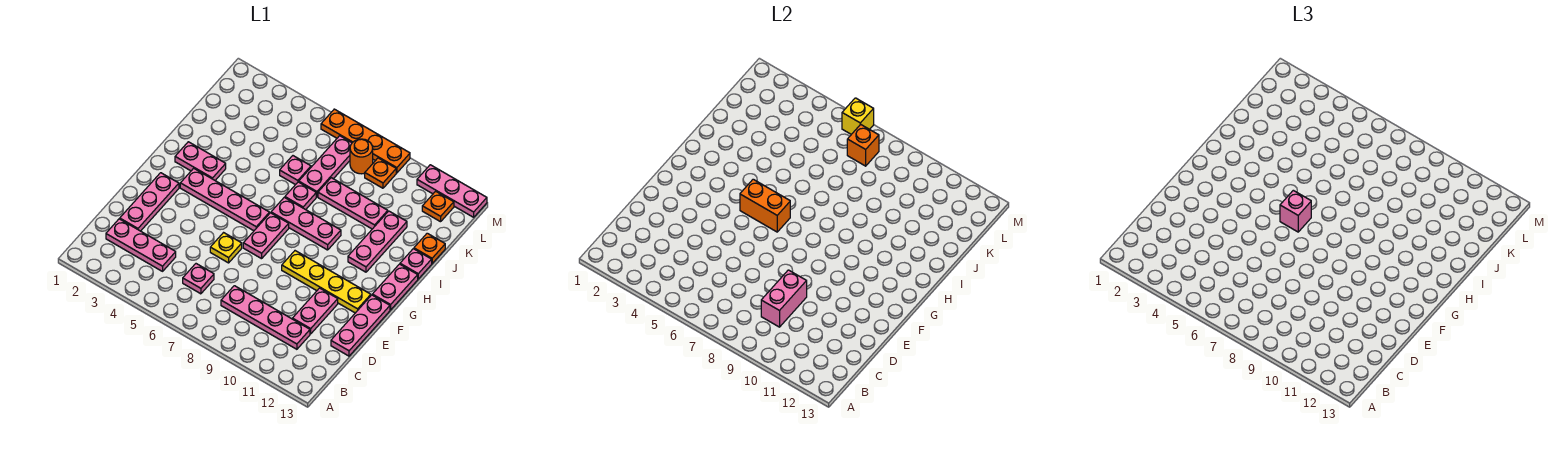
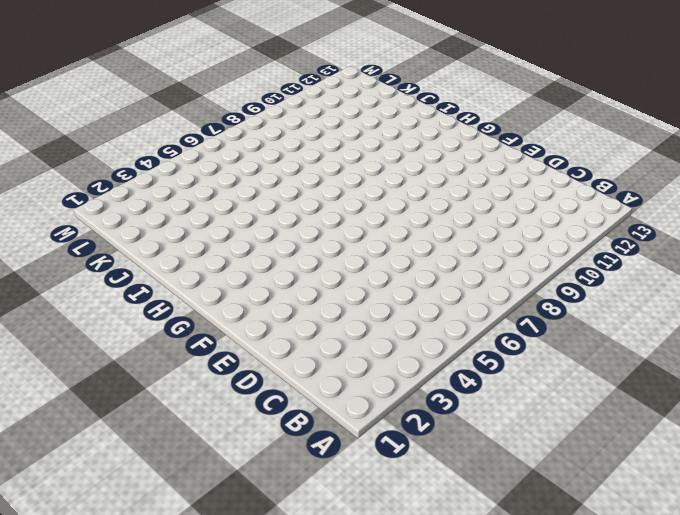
none -> pink plate C2:C4 level 1
none -> pink plate C6 level 1
none -> pink plate C8:C11 level 1
none -> pink plate D2:F2 level 1

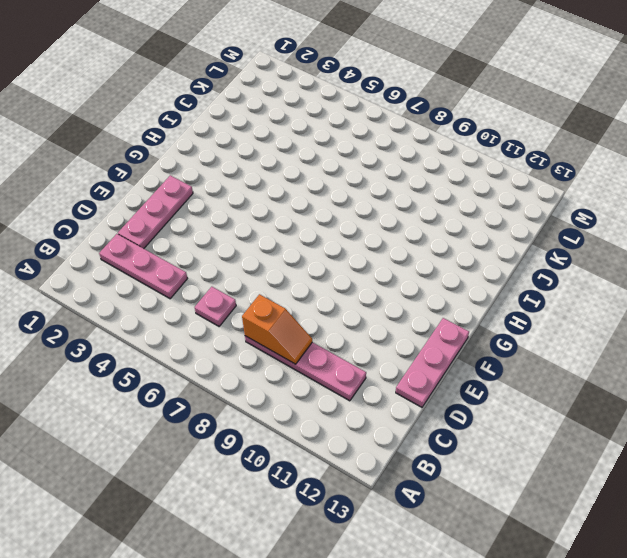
orange slope C8:C9 level 2 top 8 -> pink brick C9:D9 level 2
none -> pink plate D11:E11 level 1
none -> yellow plate E6 level 1
none -> pink plate F7:G7 level 1
none -> yellow plate F9:F12 level 1

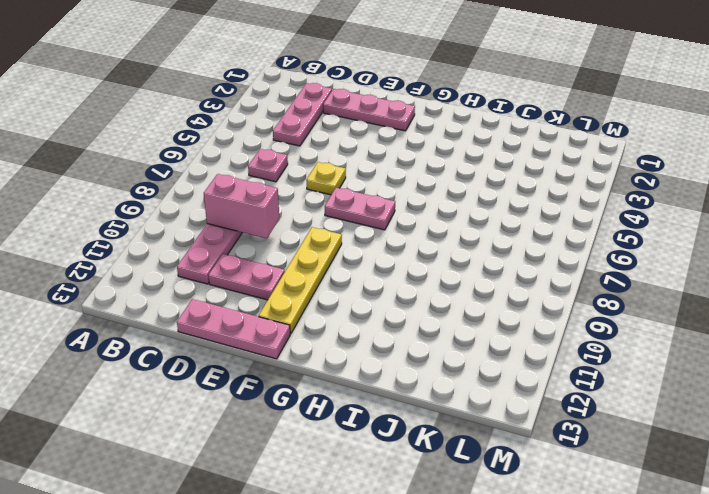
none -> pink plate G3:G6 level 1
none -> pink plate G13:H13 level 1
none -> pink plate H2:H3 level 1
none -> pink plate H7:H9 level 1

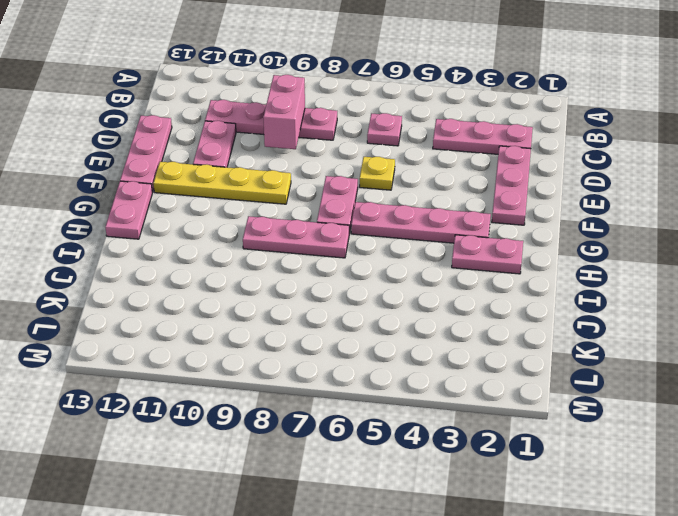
none -> pink plate H11:J11 level 1
none -> pink plate I7 level 1
none -> pink plate I13 level 1
none -> pink plate J6 level 1

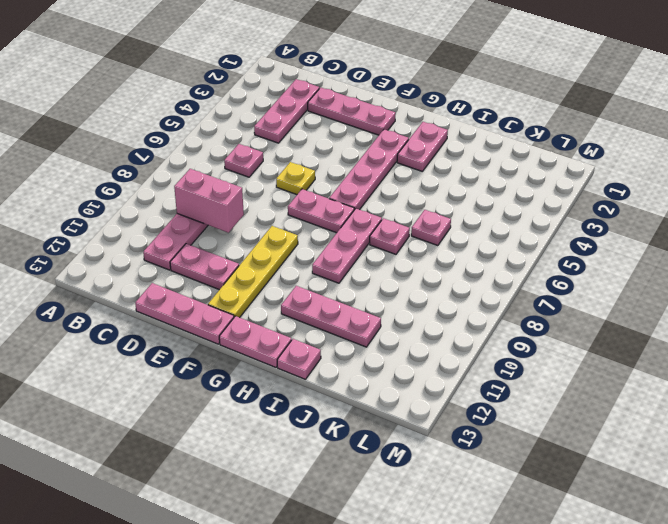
none -> pink plate J7:L7 level 1
none -> pink plate J8:J10 level 1
none -> orange plate J13 level 1
none -> orange round brick L8 level 1

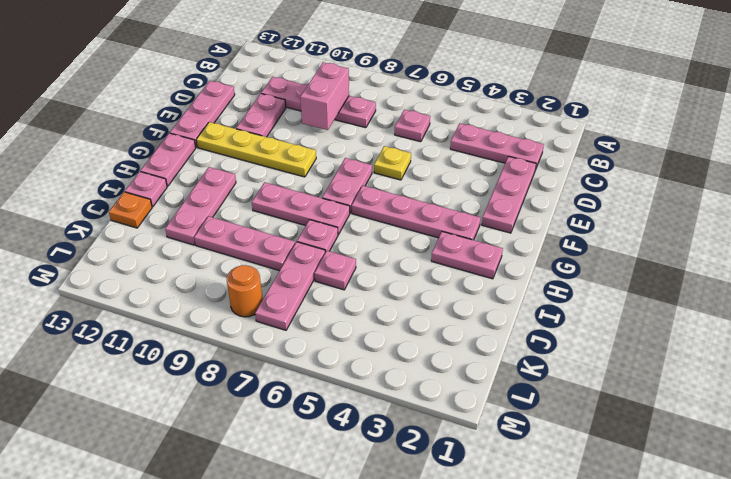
none -> orange plate L9 level 1
none -> orange plate L12 level 1
none -> orange plate M6:M9 level 1
none -> pink plate M11:M13 level 1

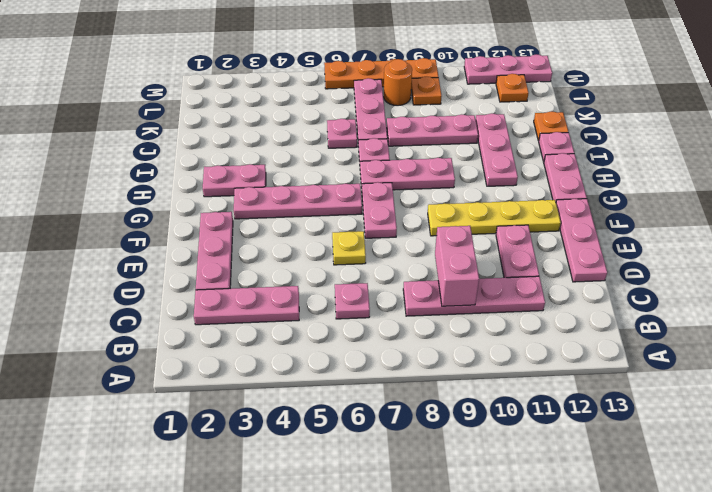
none -> orange brick G5:G6 level 2
none -> orange brick L7 level 2
none -> yellow brick M6 level 2
none -> pink brick G6 level 3

